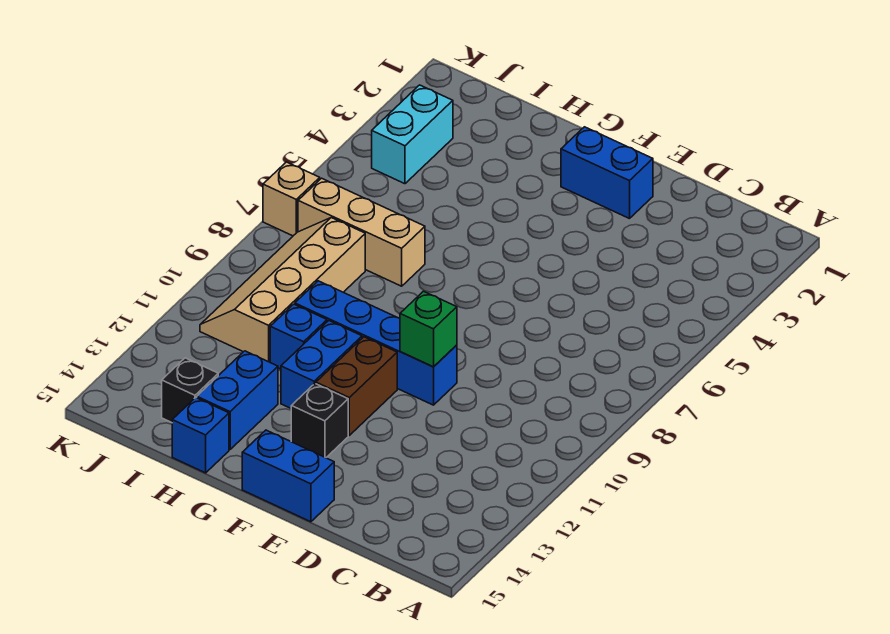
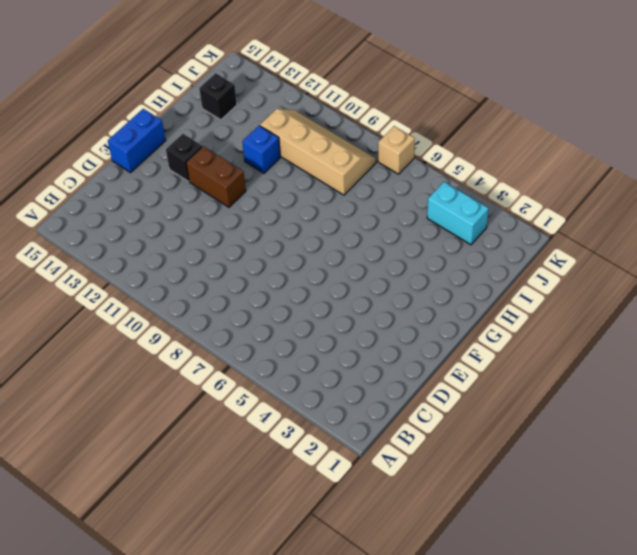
none -> blue brick E2:F2 level 1
none -> blue brick E10:H10 level 1
none -> blue brick G11:G12 level 1

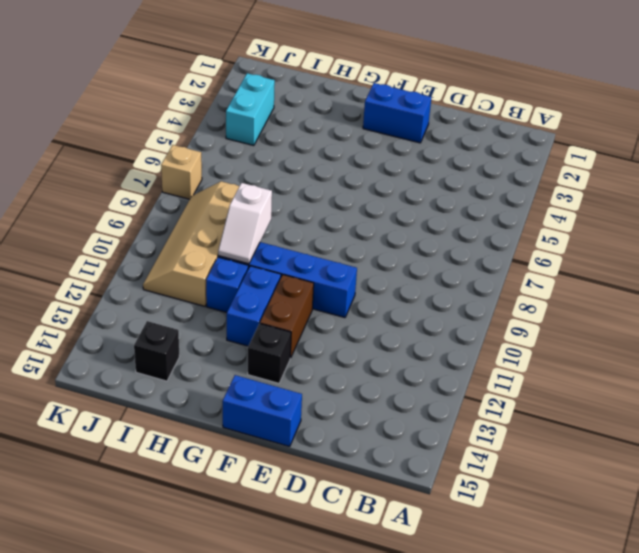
white slope H9:H10 level 2 top 9 -> none
none -> tan brick H7:J7 level 1
none -> blue brick H13:H14 level 1
none -> blue brick H15 level 1

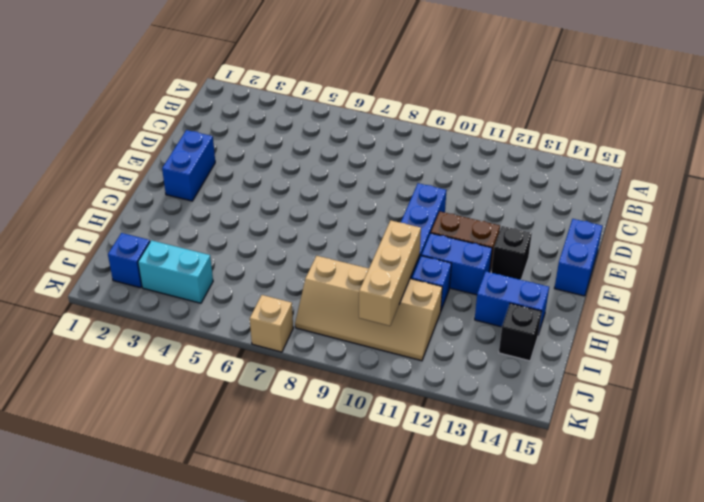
tan brick H10:J10 level 2 -> tan brick H7:J7 level 1
blue brick J2 level 1 -> blue brick H15 level 1
none -> green brick E10 level 2

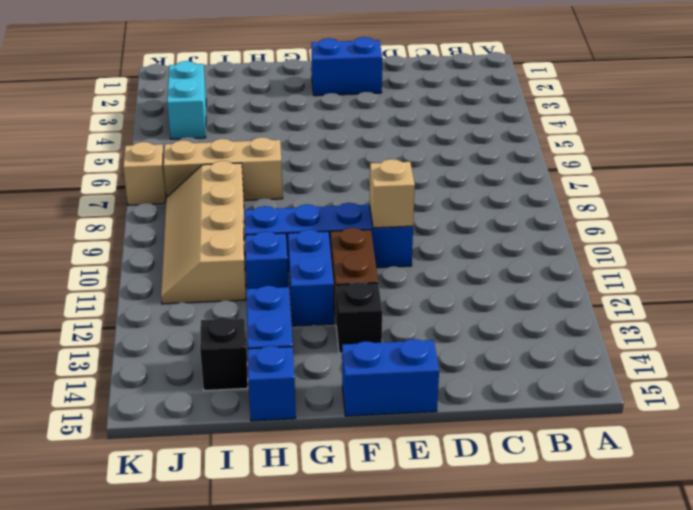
tan brick E10 level 2 -> green brick E10 level 2

